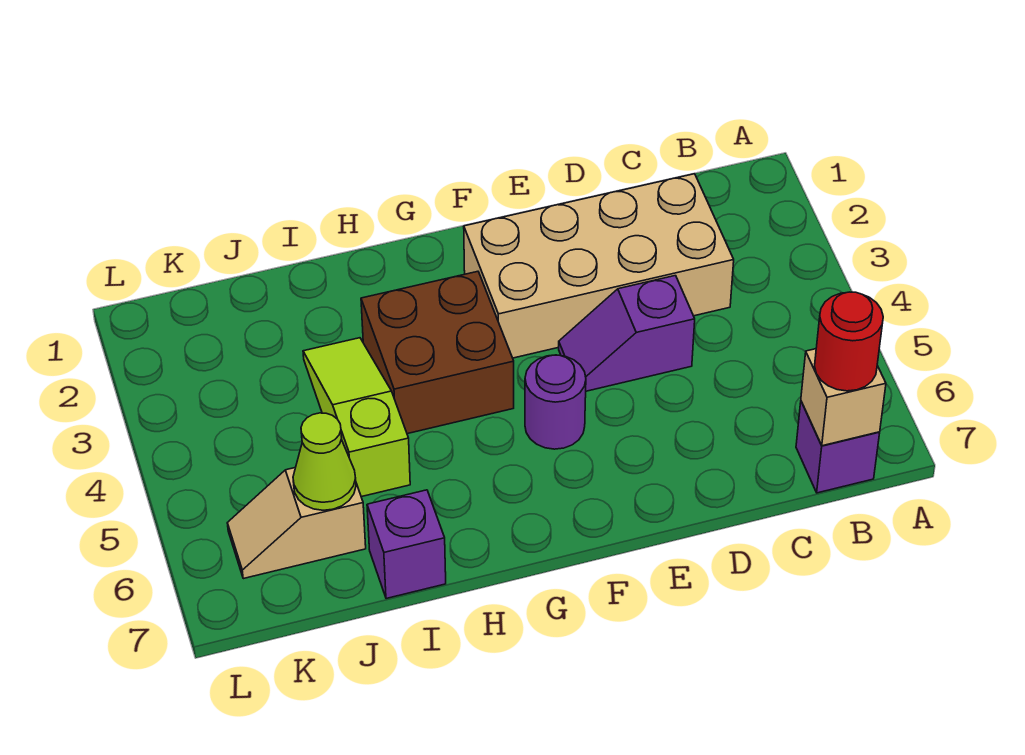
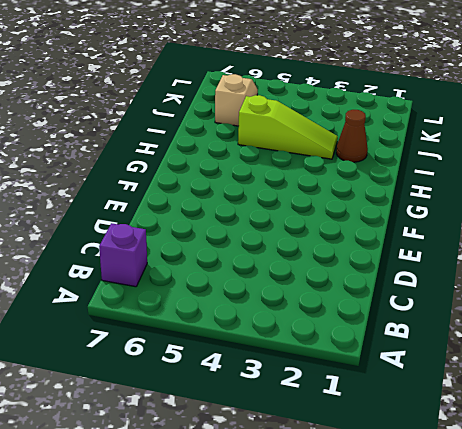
brown cone I2 level 1 -> none
none -> tan brick C2:F3 level 1
none -> purple slope D4:E4 level 1 top D

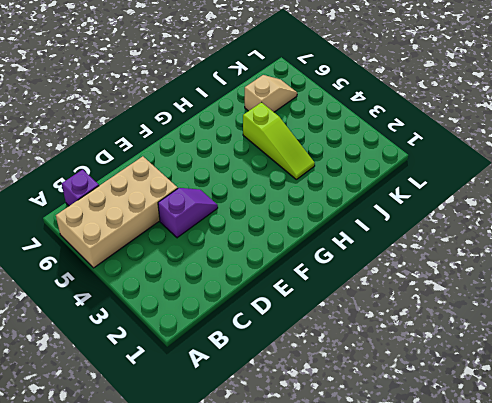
tan brick A5:D6 level 1 -> tan brick C2:F3 level 1
none -> purple round brick F5 level 1
none -> brown brick G3:H4 level 1

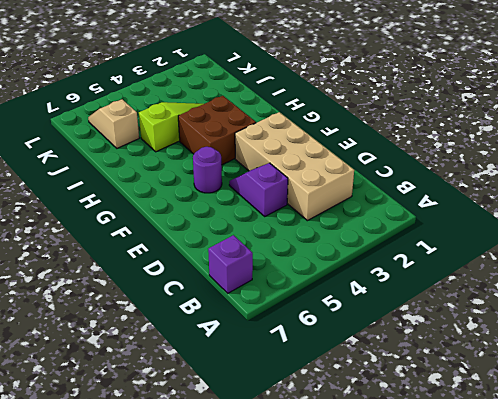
none -> purple brick I7 level 1
none -> tan brick B7 level 2

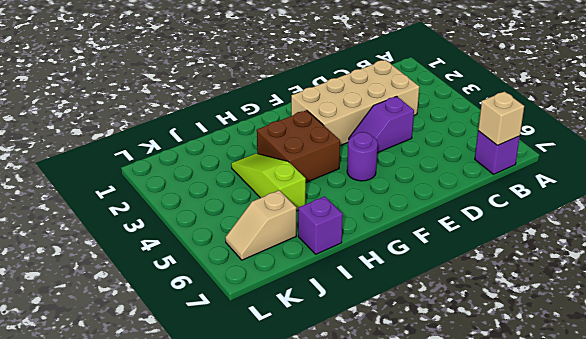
none -> lime cone J6 level 2
none -> red round brick B7 level 3

